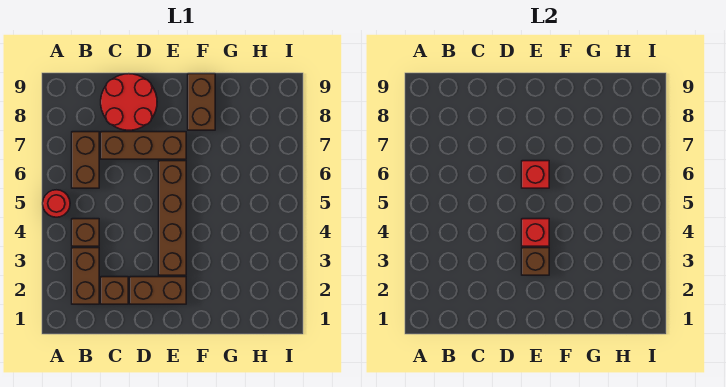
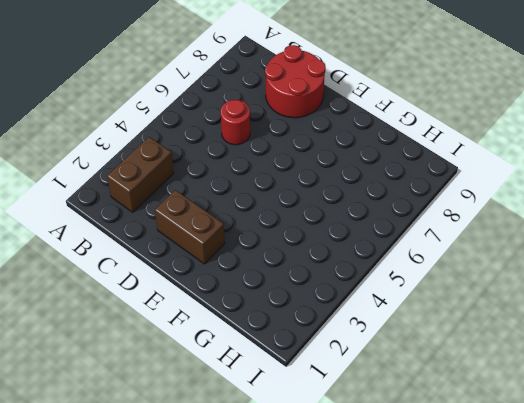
red round brick C6 level 1 -> red round brick A5 level 1
none -> brown brick B4 level 1
none -> brown brick B6:B7 level 1
none -> brown brick C2 level 1

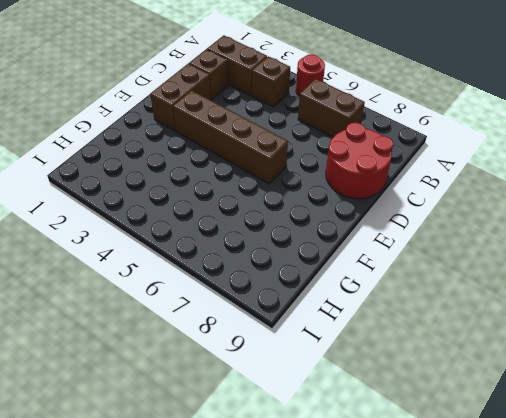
none -> brown brick C7:E7 level 1
none -> brown brick F8:F9 level 1
none -> brown brick E3 level 2

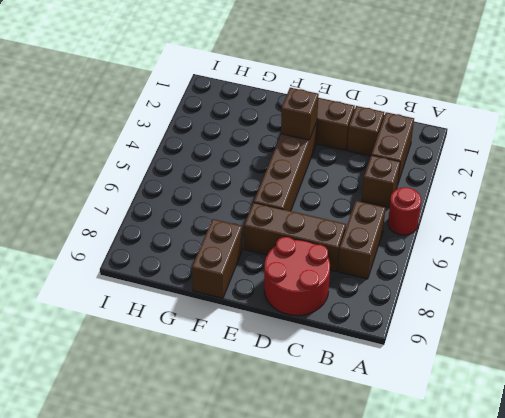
none -> red brick E4 level 2
none -> red brick E6 level 2

